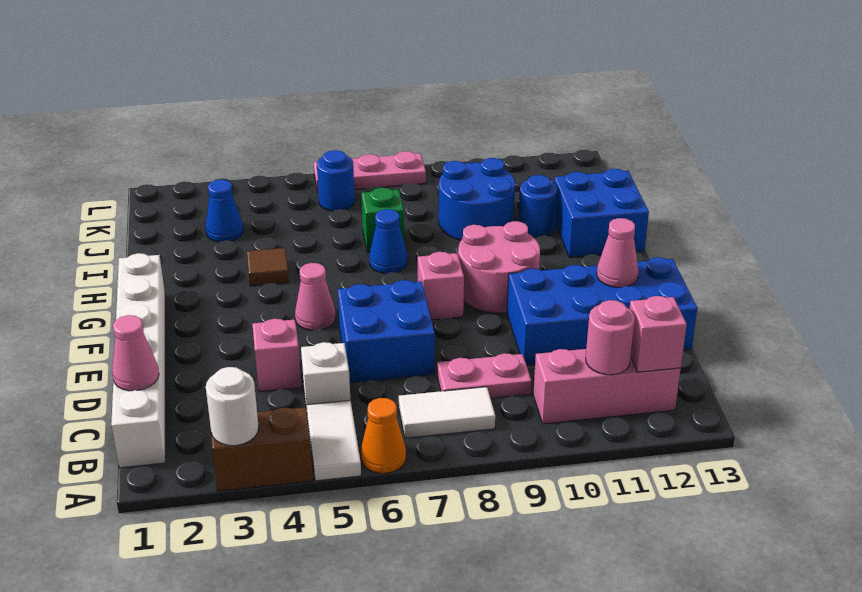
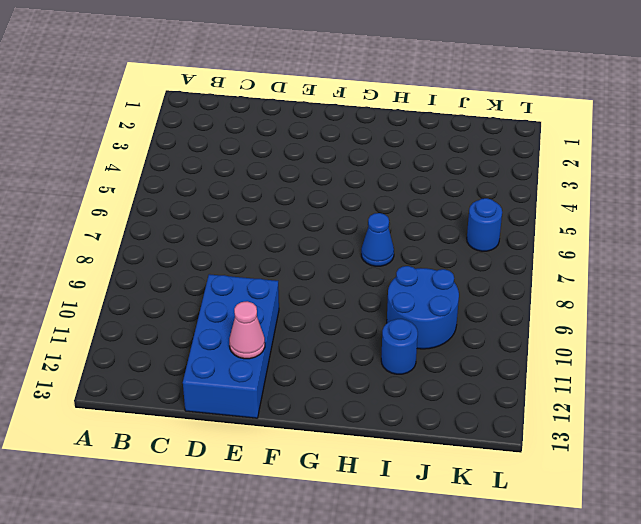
none -> brown brick A3:A4 level 1
none -> white tile A5:B5 level 1
none -> orange cone A6 level 1

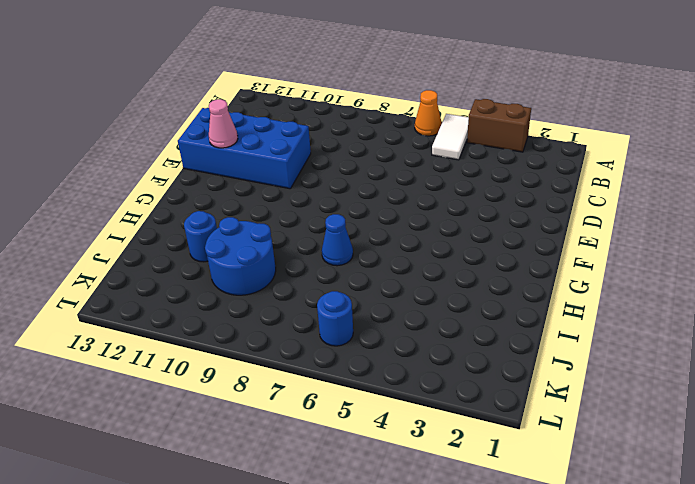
none -> white brick B1:G1 level 1
none -> white tile B7:B8 level 1
none -> pink brick B10:B12 level 1

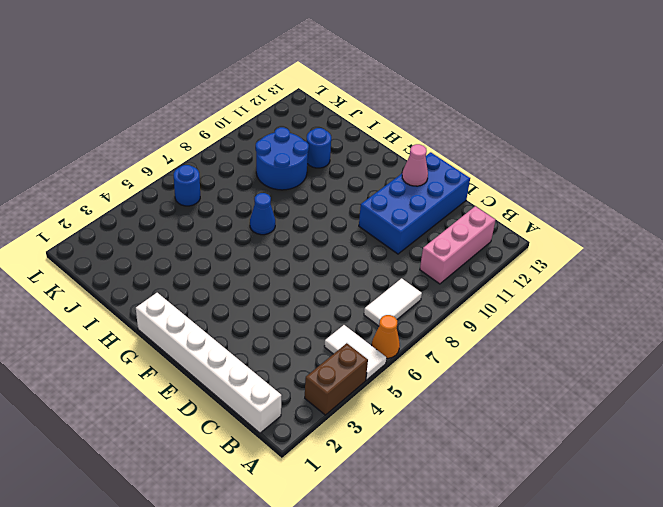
none -> white brick C5 level 1
none -> pink plate C8:C9 level 1
none -> pink brick D4 level 1

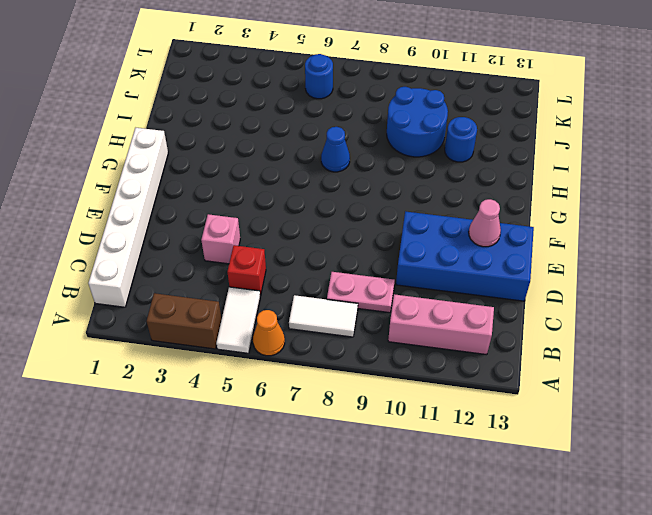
red brick C5 level 1 -> white brick C5 level 1
none -> blue brick D6:E7 level 1
none -> pink cone F5 level 1
none -> pink brick F8 level 1

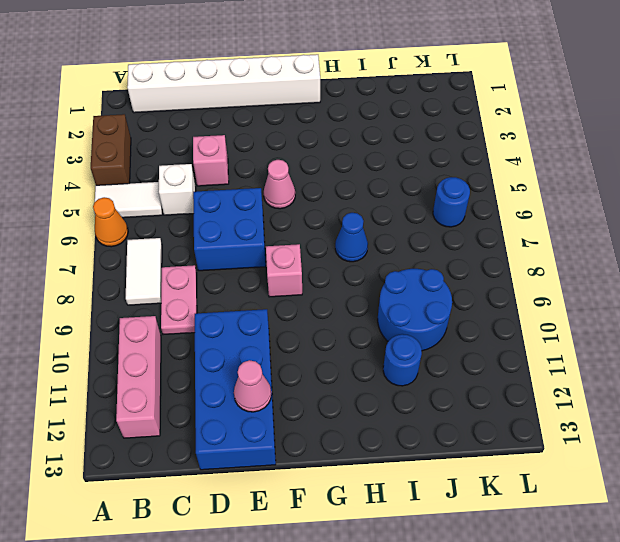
none -> pink round brick F9:G10 level 1
none -> brown tile H4 level 1
none -> blue brick H12:I13 level 1

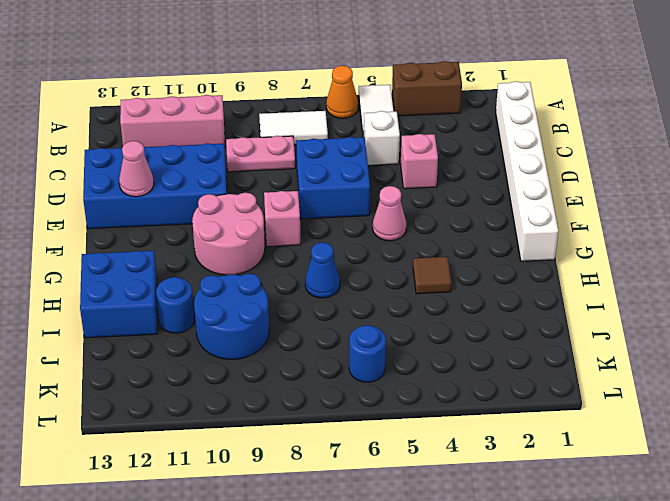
none -> green brick I7 level 1
none -> blue cone J3 level 1
none -> pink plate L6:L8 level 1

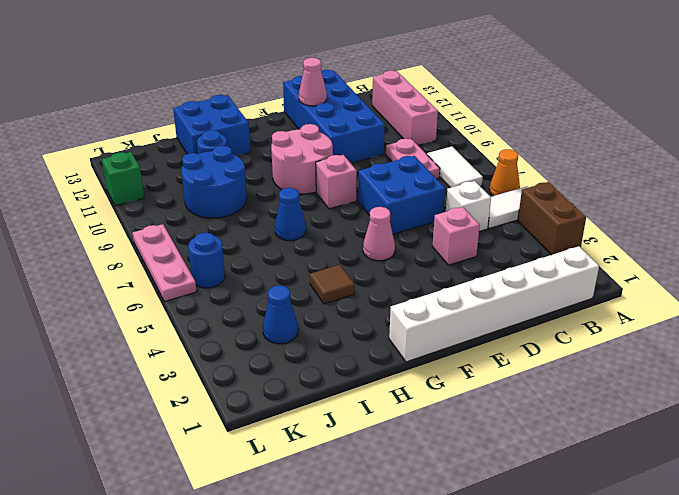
green brick L11 level 1 -> green brick I7 level 1
none -> white round brick A3 level 2
none -> pink round brick B11 level 2
none -> pink brick B12 level 2

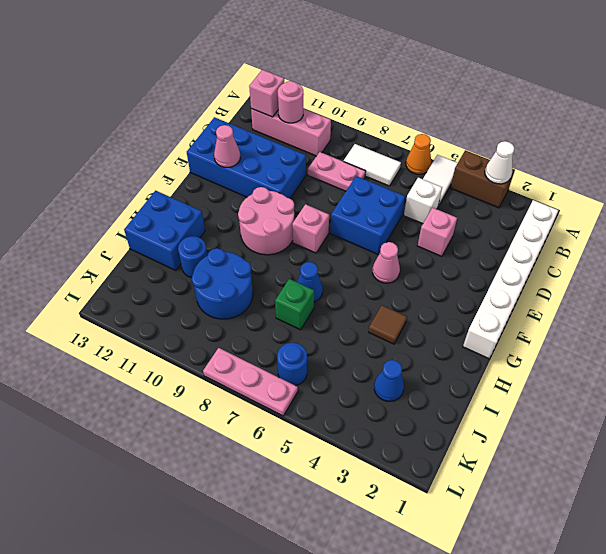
white cone A3 level 2 -> white round brick A3 level 2
none -> pink cone C1 level 2

